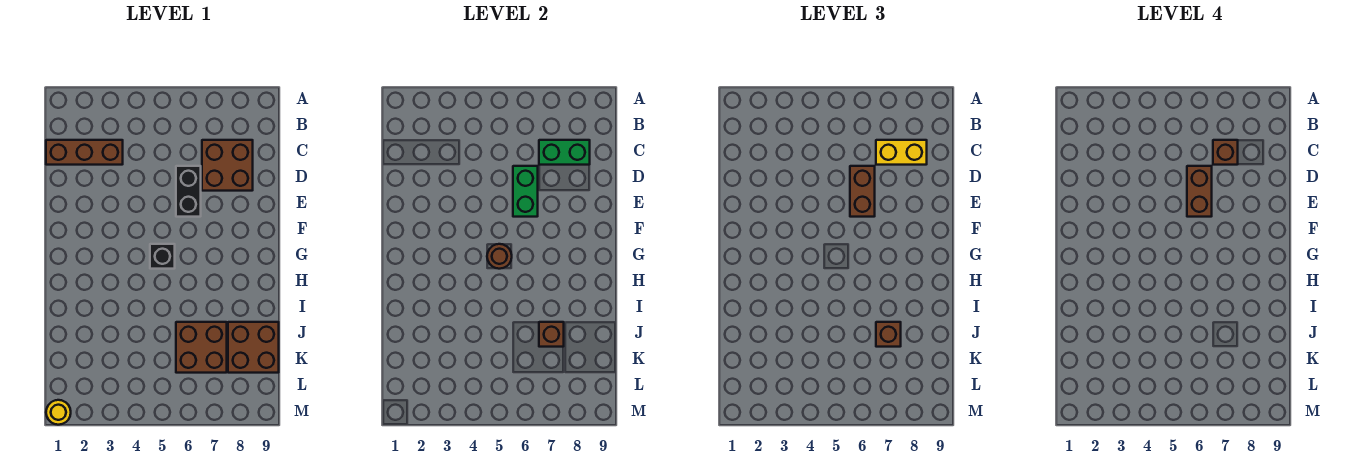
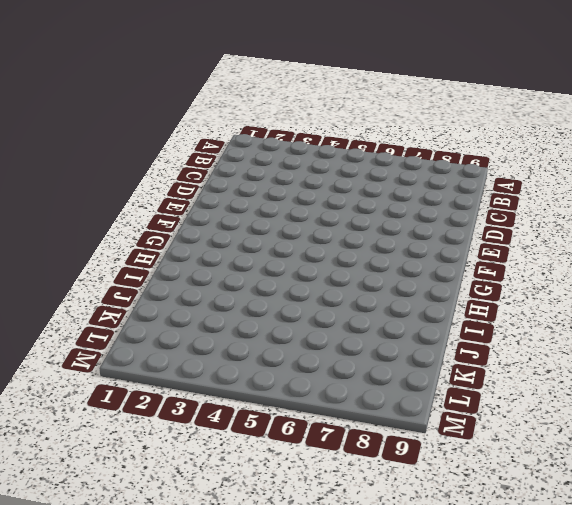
none -> brown brick C1:C3 level 1
none -> brown brick C7:D8 level 1
none -> black brick D6:E6 level 1

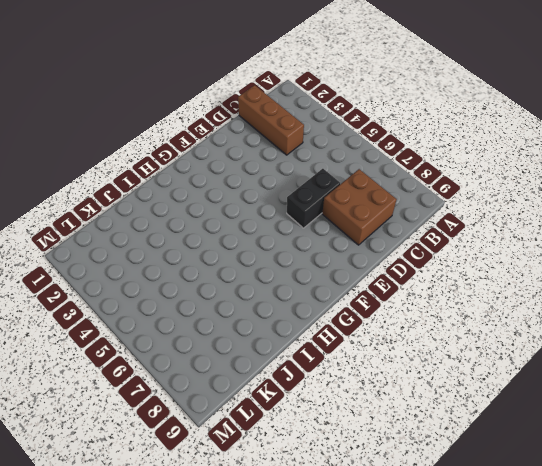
none -> black brick G5 level 1
none -> brown brick J6:K7 level 1
none -> brown brick J8:K9 level 1

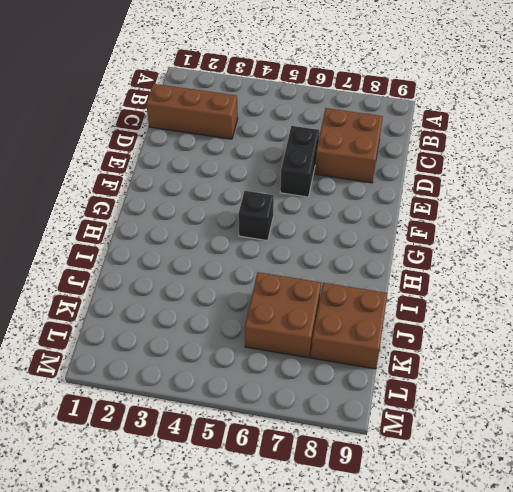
none -> yellow round brick M1 level 1
none -> green brick C7:C8 level 2
none -> green brick D6:E6 level 2

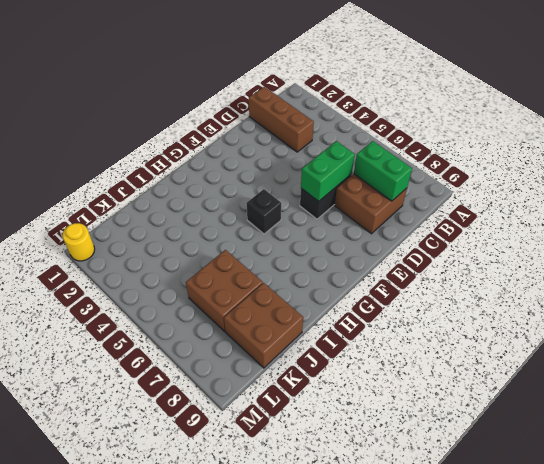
none -> brown round brick G5 level 2
none -> brown brick J7 level 2
none -> yellow brick C7:C8 level 3

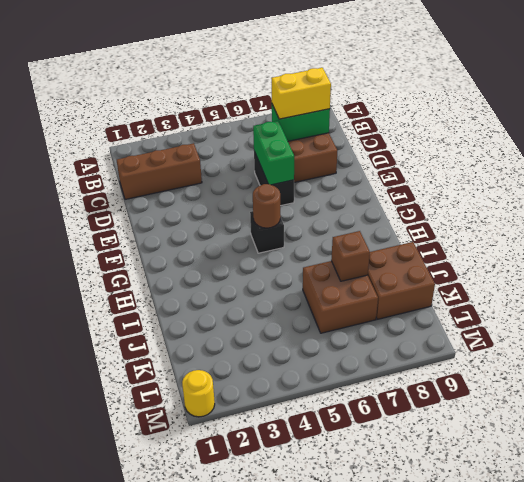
none -> brown brick D6:E6 level 3
none -> brown brick J7 level 3
none -> brown brick C7 level 4

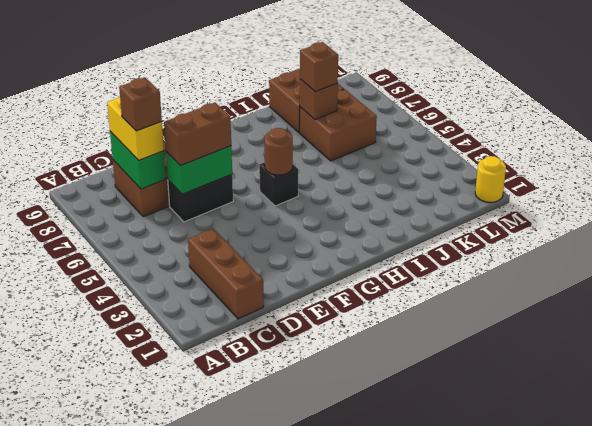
none -> brown brick D6:E6 level 4

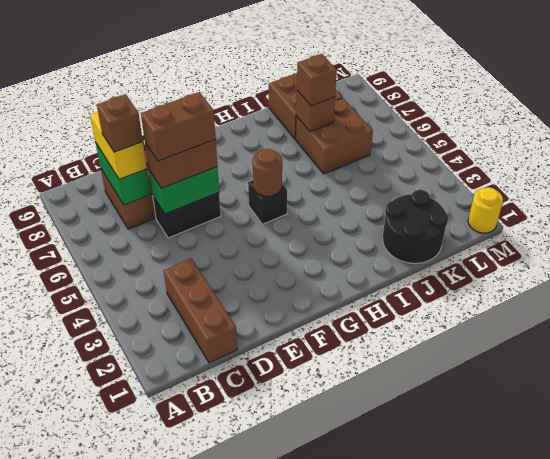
black round brick J1:K2 level 1 -> none

